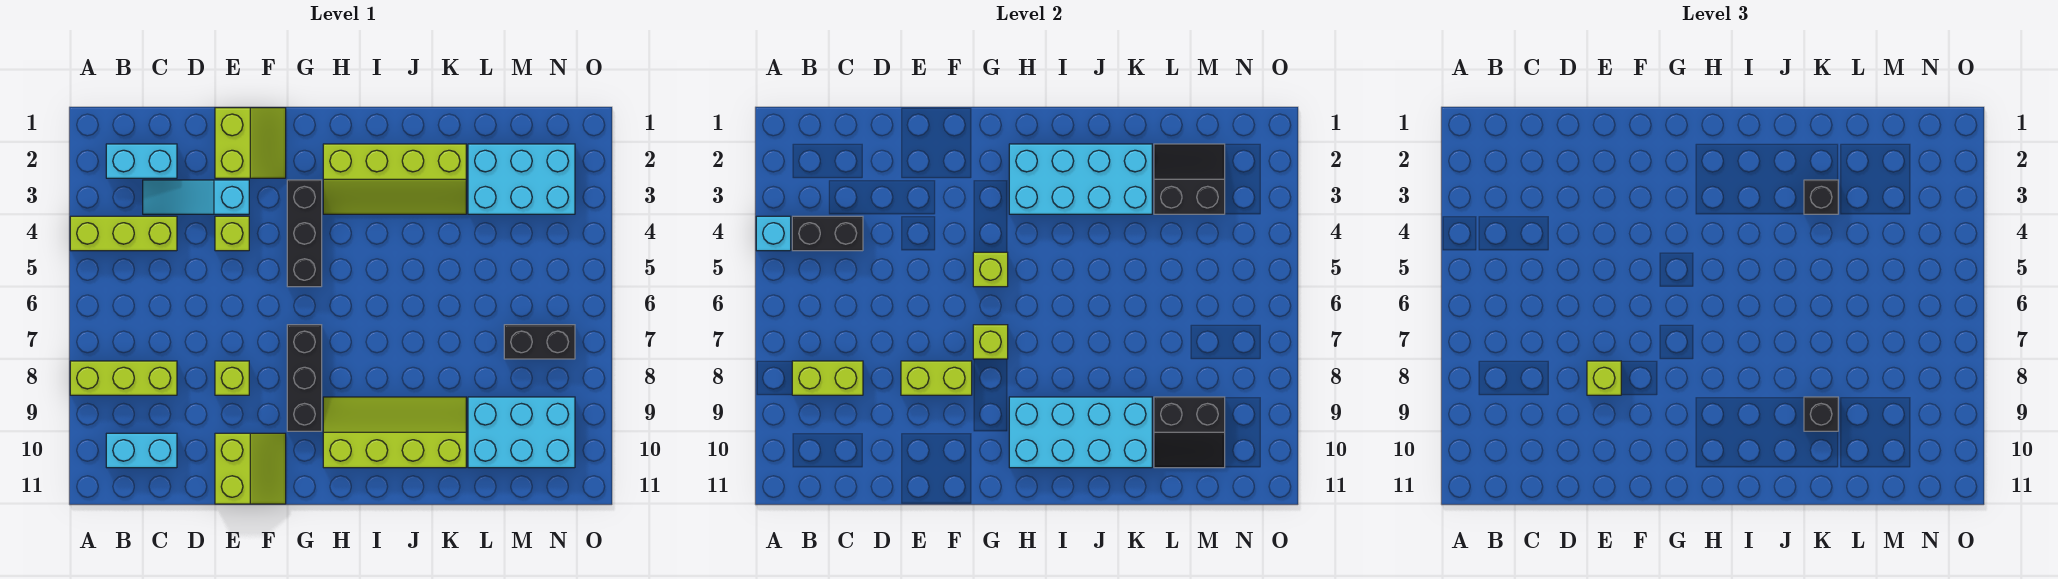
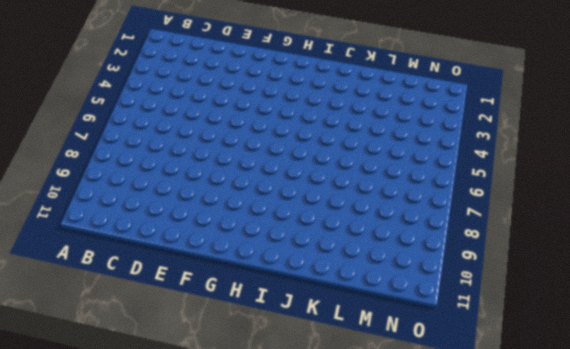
none -> lime brick A4:C4 level 1
none -> lime brick A8:C8 level 1
none -> cyan brick B2:C2 level 1

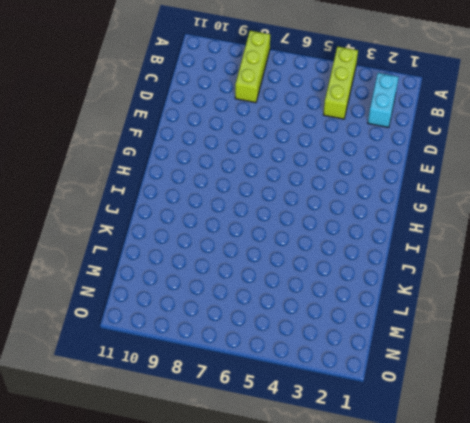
none -> cyan brick B10:C10 level 1
none -> cyan slope C3:E3 level 1 top E
none -> lime slope E1:F2 level 1 top E

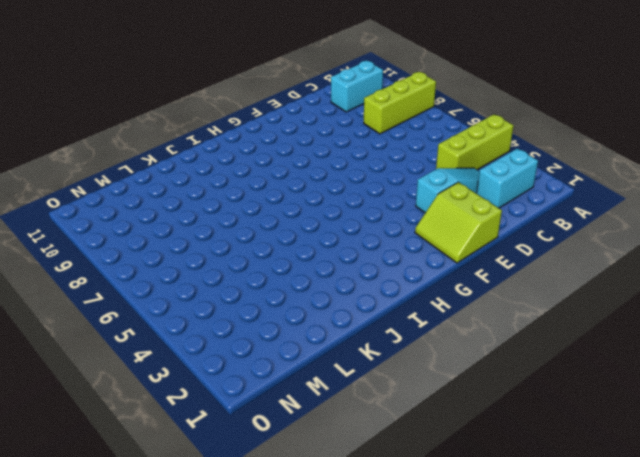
none -> lime brick E4 level 1
none -> lime brick E8 level 1
none -> lime slope E10:F11 level 1 top E

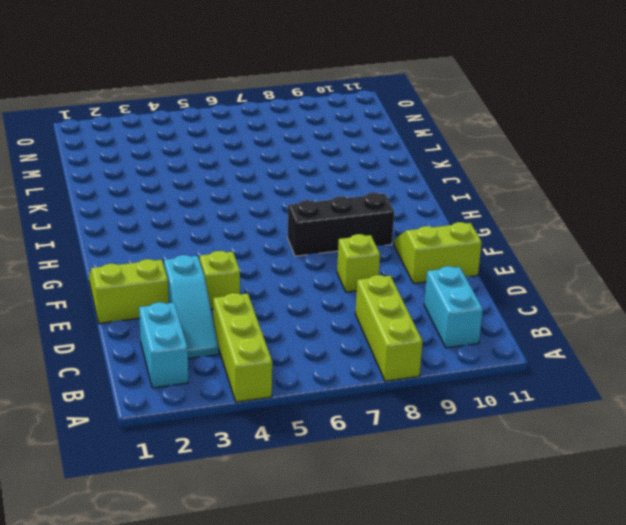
none -> black brick G3:G5 level 1
none -> lime slope H2:K3 level 1 top 2
none -> lime slope H9:K10 level 1 top 10

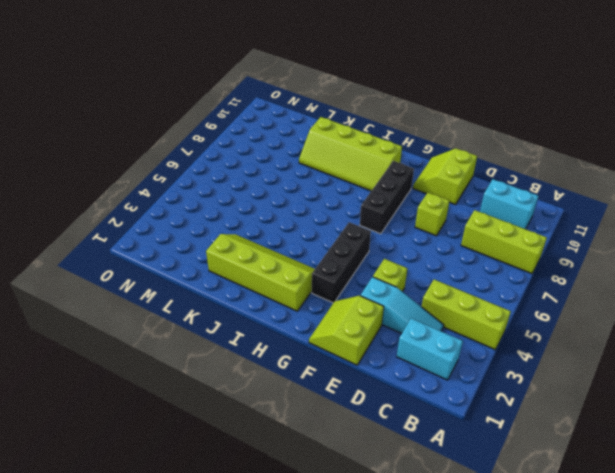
none -> cyan brick L2:N3 level 1
none -> cyan brick L9:N10 level 1
none -> black brick M7:N7 level 1

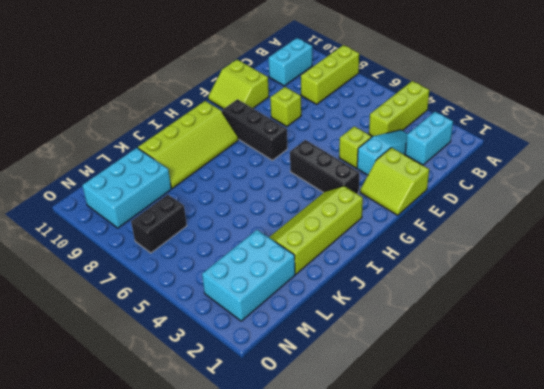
none -> cyan brick A4 level 2
none -> black brick B4:C4 level 2
none -> lime brick B8:C8 level 2

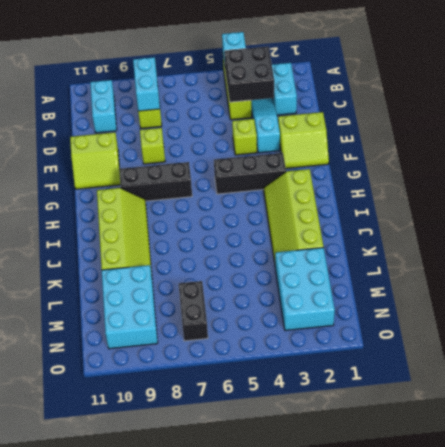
black brick B3:C4 level 2 -> black brick B4:C4 level 2
cyan brick B8:C8 level 2 -> lime brick B8:C8 level 2
none -> lime brick E8:F8 level 2
none -> lime brick G5 level 2
none -> lime brick G7 level 2

